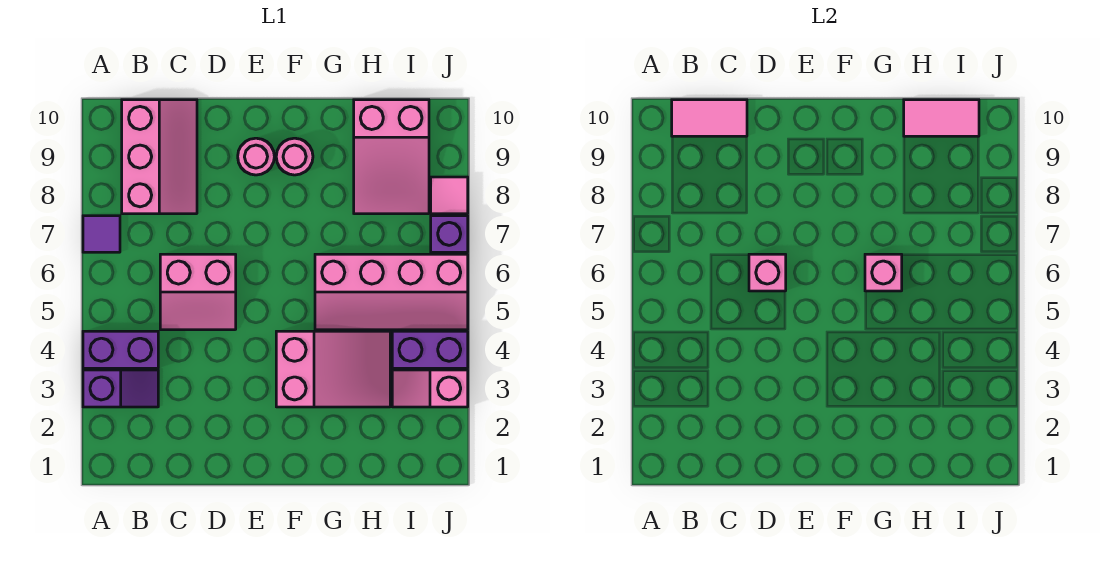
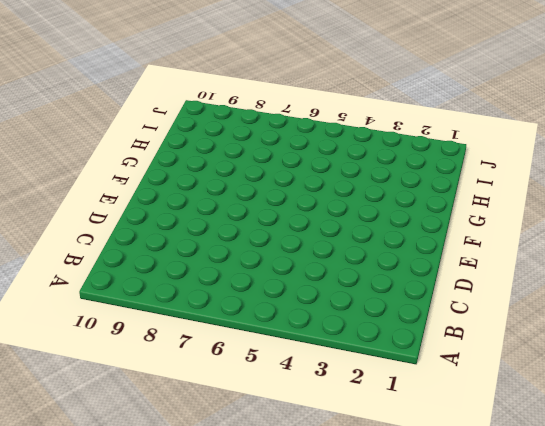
none -> purple slope A3:B3 level 1 top A
none -> purple brick A4:B4 level 1
none -> purple tile A7 level 1

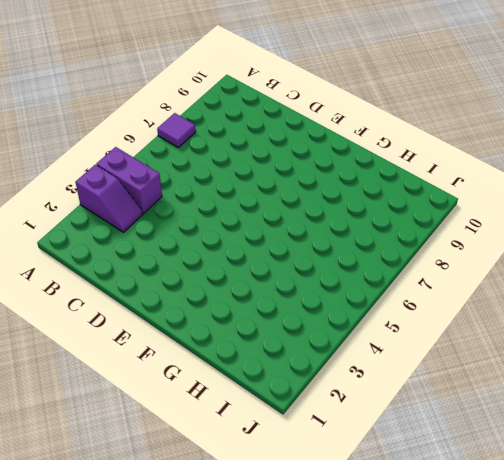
none -> pink slope B8:C10 level 1 top B
none -> pink slope C5:D6 level 1 top 6
none -> pink round brick E9 level 1

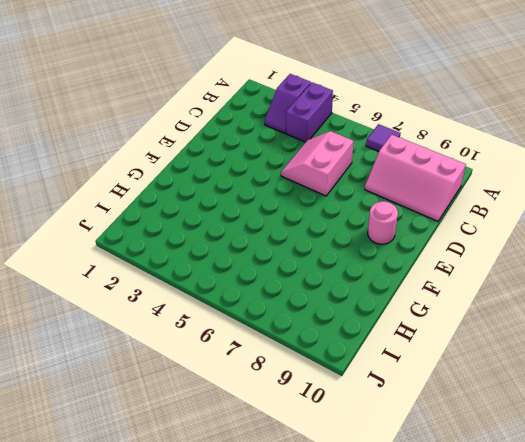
none -> pink slope F3:H4 level 1 top F
none -> pink round brick F9 level 1
none -> pink slope G5:J6 level 1 top 6

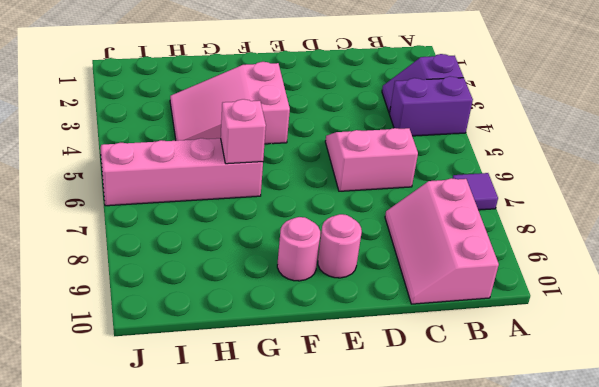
none -> pink slope H8:I10 level 1 top 10
none -> pink slope I3:J3 level 1 top J
none -> purple brick I4:J4 level 1

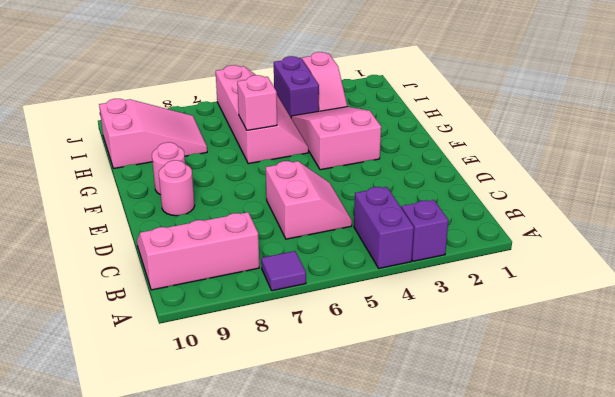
none -> purple brick J7 level 1
none -> pink tile J8 level 1
none -> pink tile B10:C10 level 2

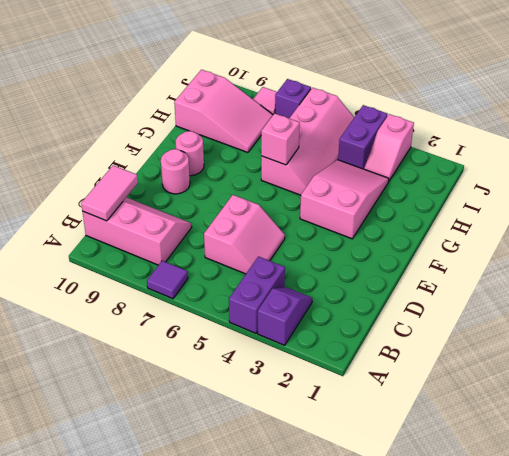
none -> pink brick D6 level 2
none -> pink tile H10:I10 level 2

